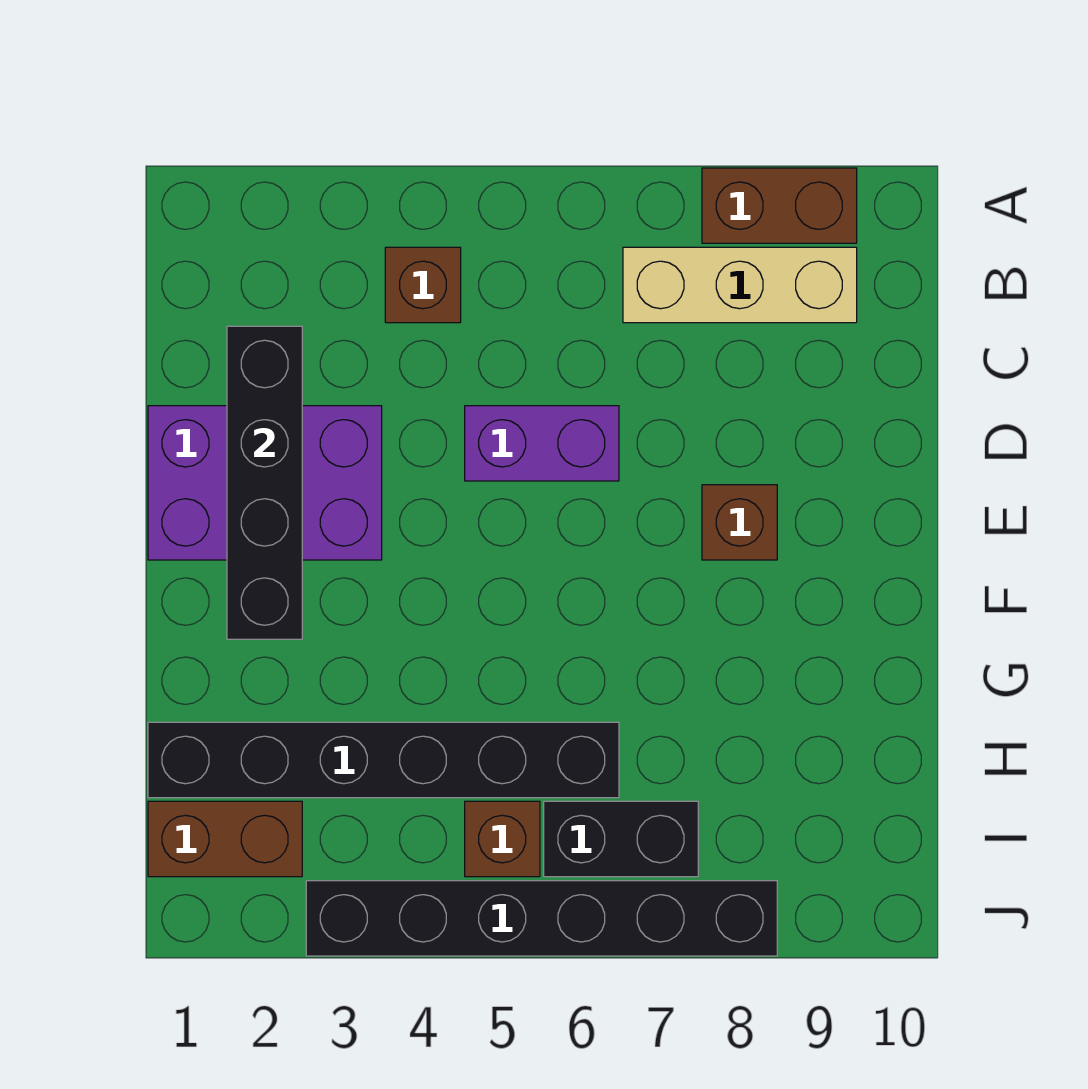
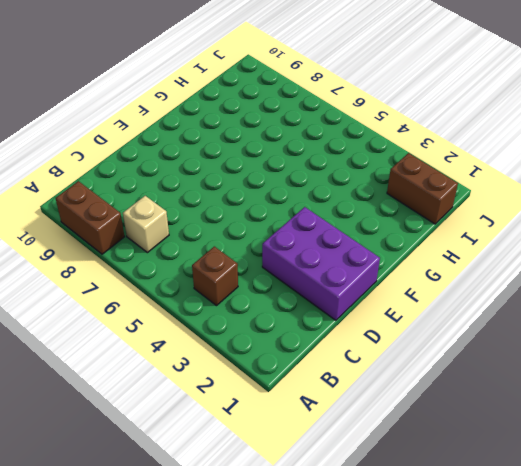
tan brick B7 level 1 -> tan brick B7:B9 level 1
none -> purple brick D5:D6 level 1
none -> brown brick E8 level 1
none -> black brick H1:H6 level 1

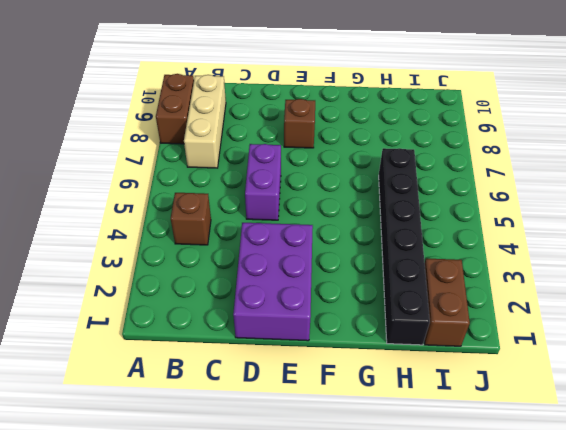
none -> brown brick I5 level 1
none -> black brick I6:I7 level 1
none -> black brick J3:J8 level 1

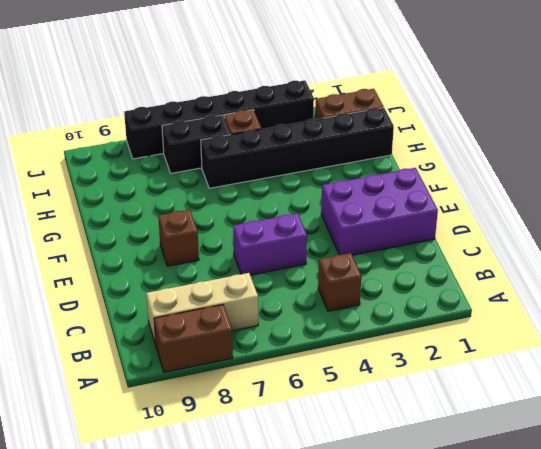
none -> black brick C2:F2 level 2

